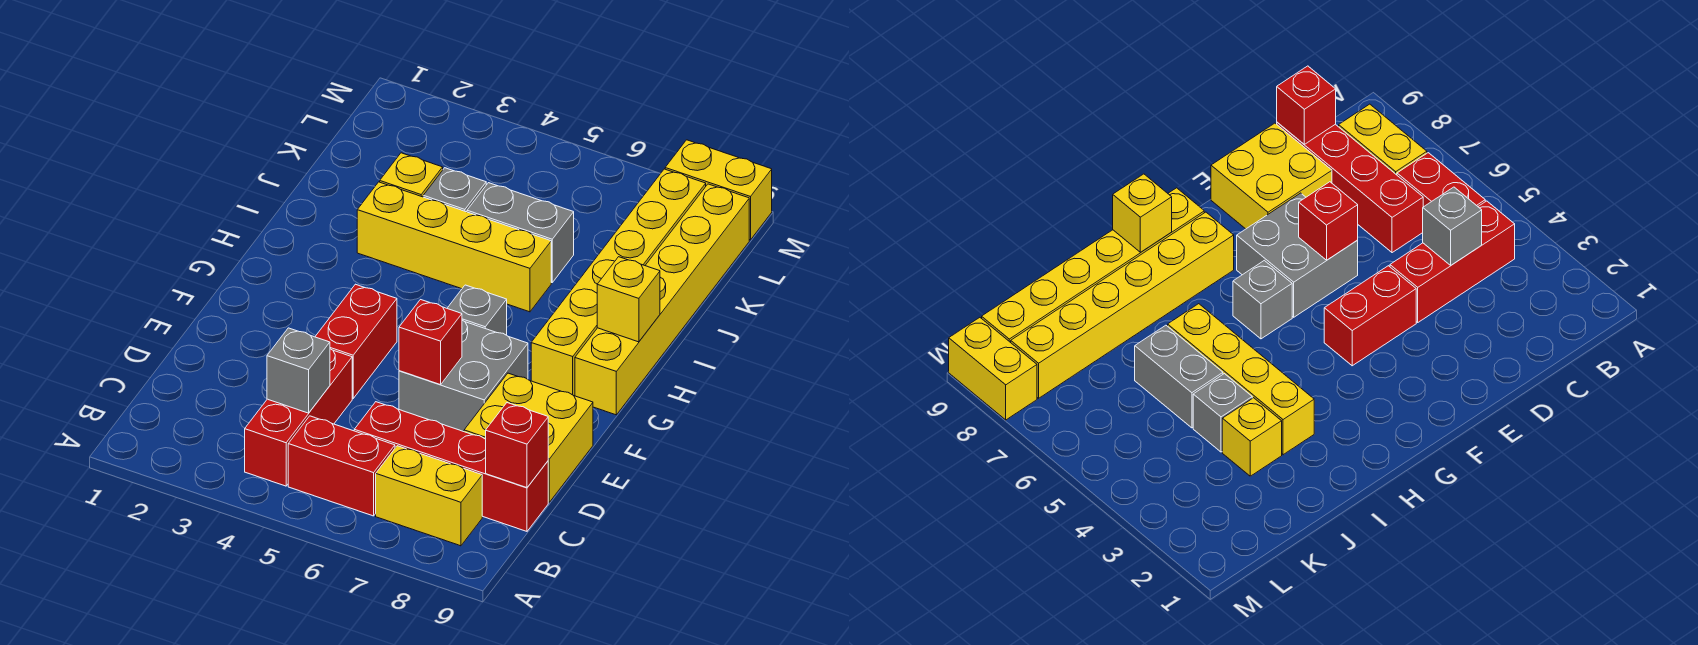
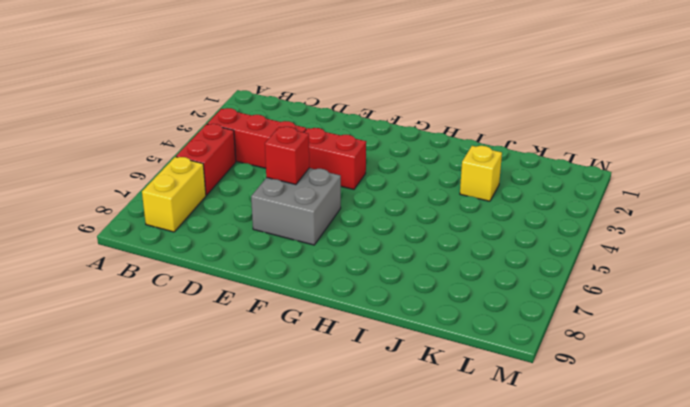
none -> red brick C6:C9 level 1
none -> yellow brick D8:E9 level 1
none -> grey brick G6 level 1

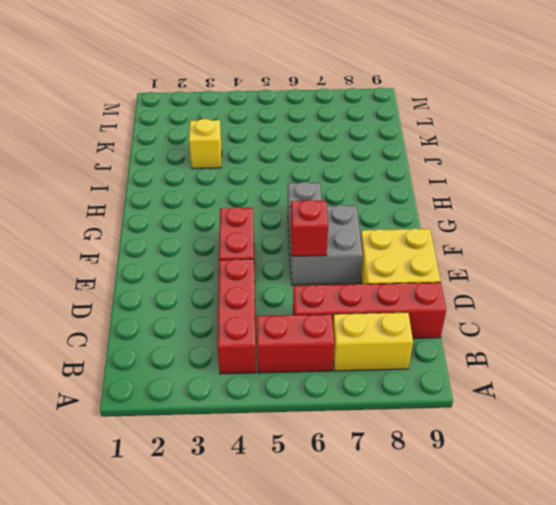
none -> yellow brick G8:L8 level 1
none -> yellow brick G9:L9 level 1
none -> yellow brick I3:I6 level 1

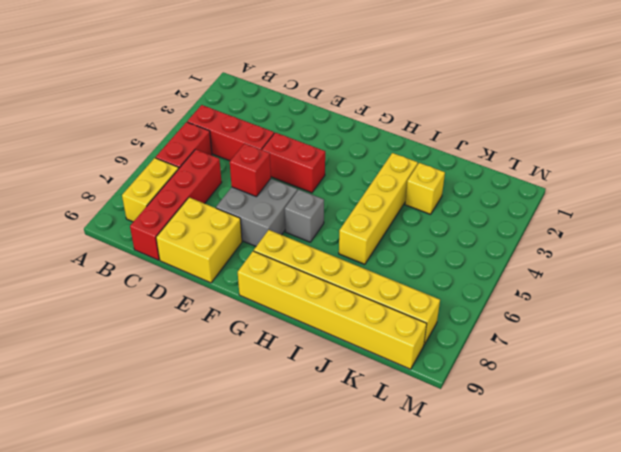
none -> grey brick J4 level 1
none -> grey brick J5:J6 level 1
none -> yellow brick M8:M9 level 1

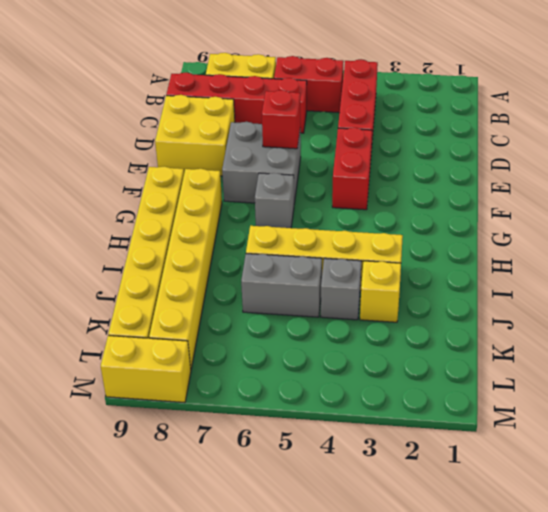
none -> grey brick C4 level 2
none -> red brick C9 level 2
none -> yellow brick H9 level 2

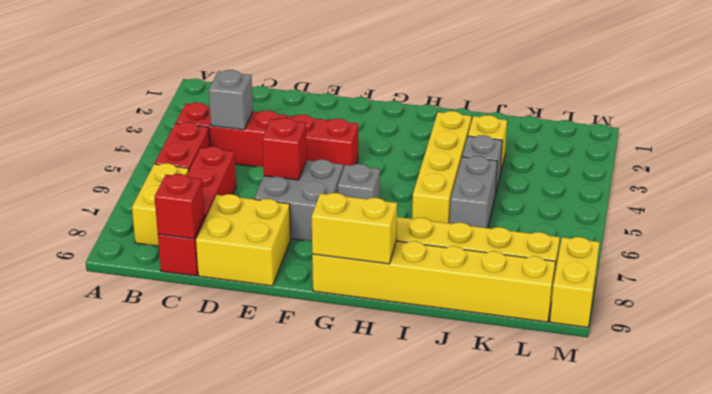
yellow brick G9:H9 level 2 -> yellow brick H9 level 2

